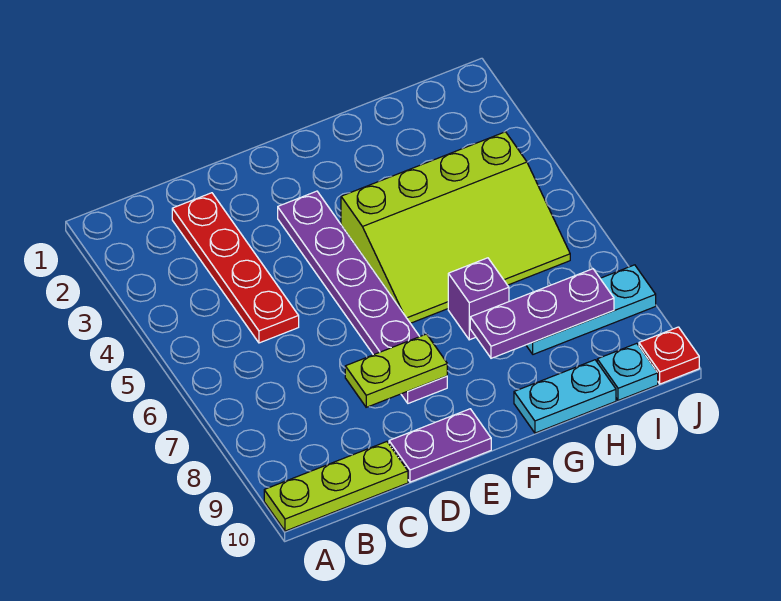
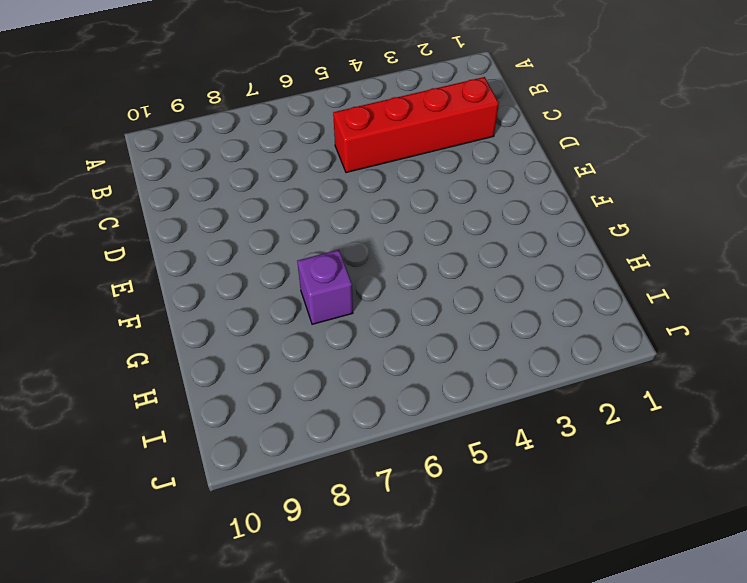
red brick C2:C5 level 1 -> red plate C2:C5 level 1
none -> lime plate A10:C10 level 1
none -> purple plate D10:E10 level 1
none -> purple plate E3:E8 level 1

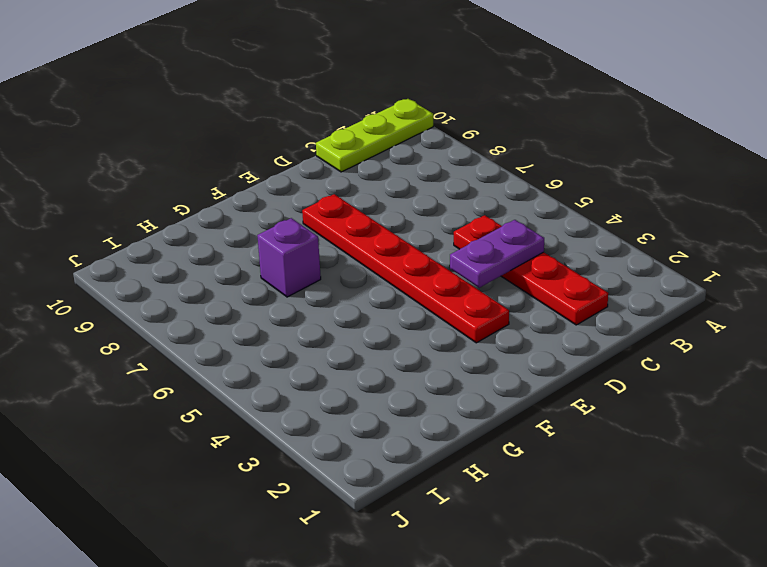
purple plate C4:D4 level 2 -> purple plate D10:E10 level 1
red plate E3:E8 level 1 -> purple plate E3:E8 level 1
none -> lime slope F4:I6 level 1 top 4
none -> cyan plate G10:H10 level 1
none -> cyan plate H8:J8 level 1

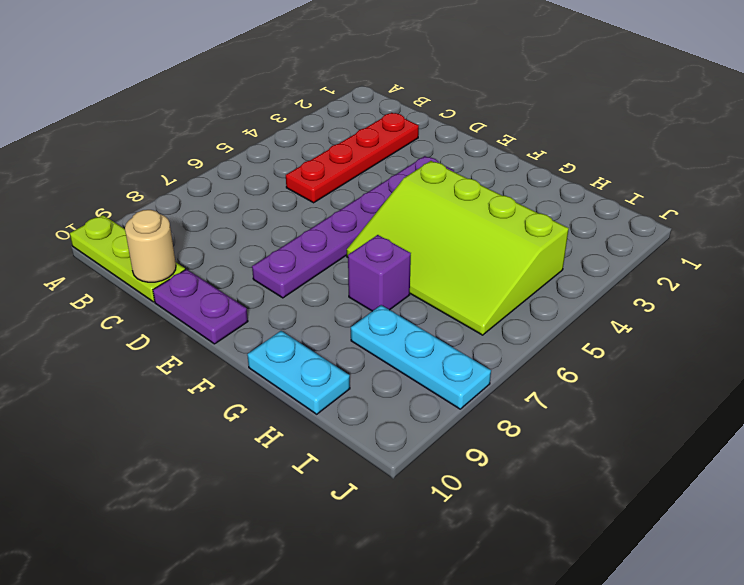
tan round brick C10 level 2 -> none
none -> cyan plate I10 level 1
none -> red plate J10 level 1
none -> lime plate D8:E8 level 2

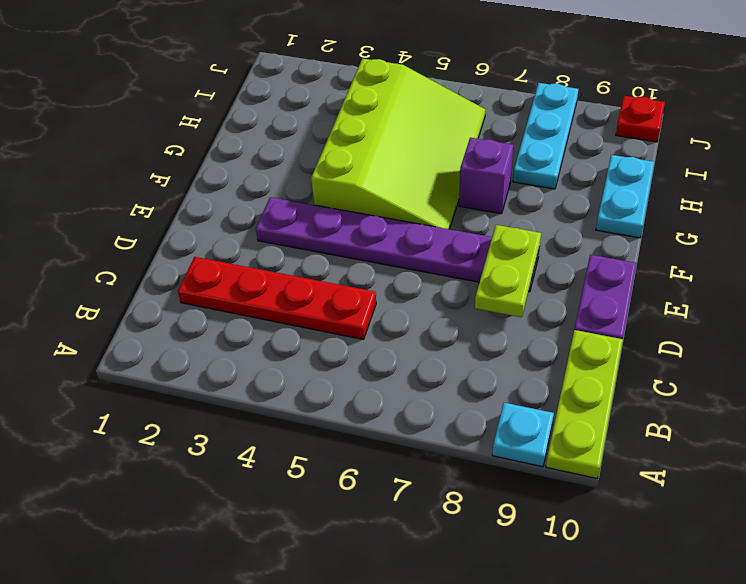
cyan plate A9 level 1 -> cyan plate I10 level 1
none -> purple plate G8:I8 level 2

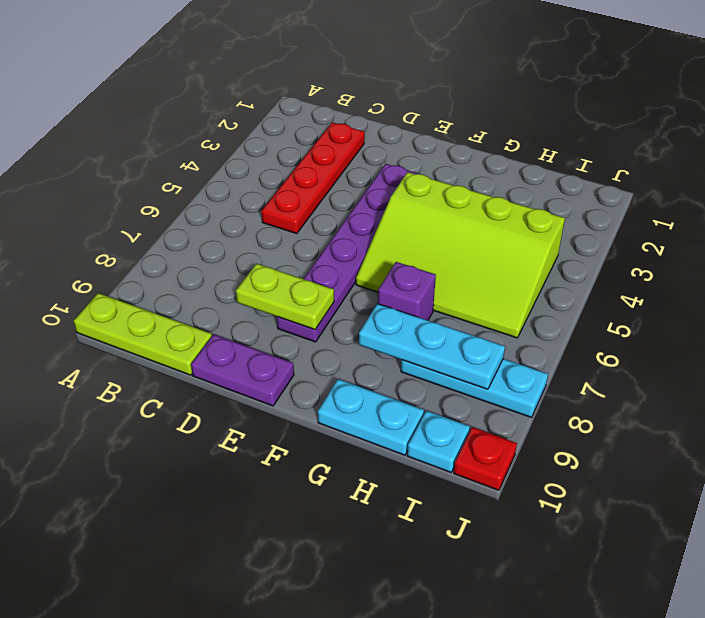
cyan plate G8:I8 level 2 -> purple plate G8:I8 level 2

